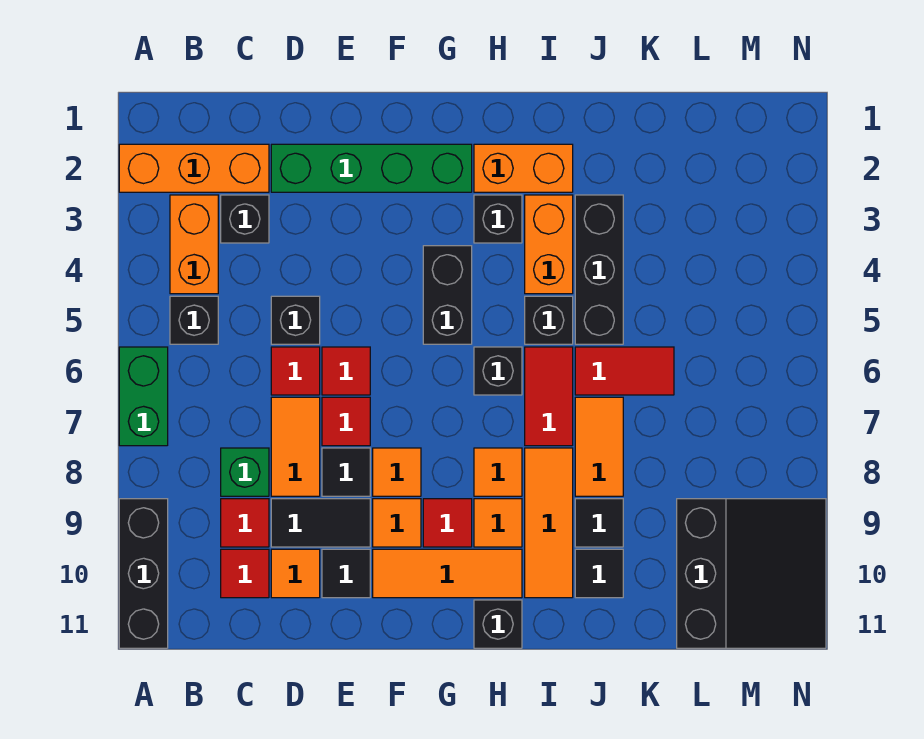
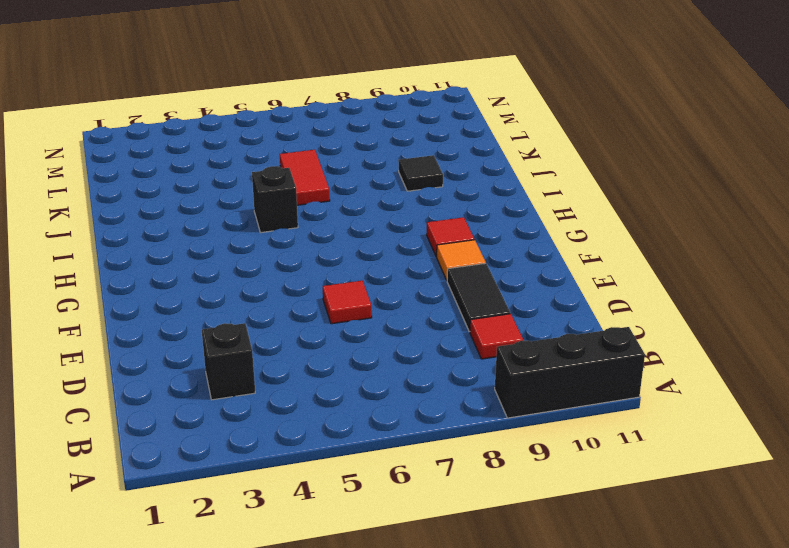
none -> orange brick A2:C2 level 1
none -> green brick A6:A7 level 1
none -> orange brick B3:B4 level 1
none -> black brick B5 level 1

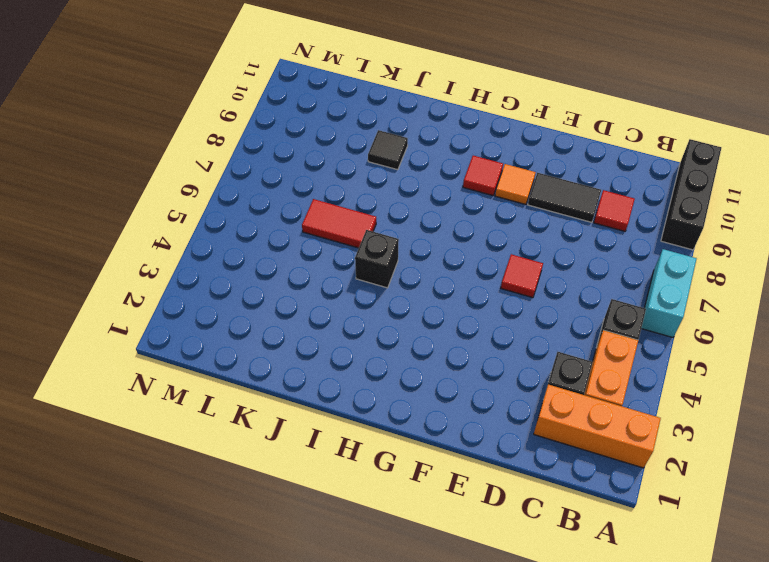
cyan brick A6:A7 level 1 -> green brick A6:A7 level 1
none -> green brick C8 level 1
none -> red tile C10 level 1
none -> green brick D2:G2 level 1
none -> black brick D5 level 1

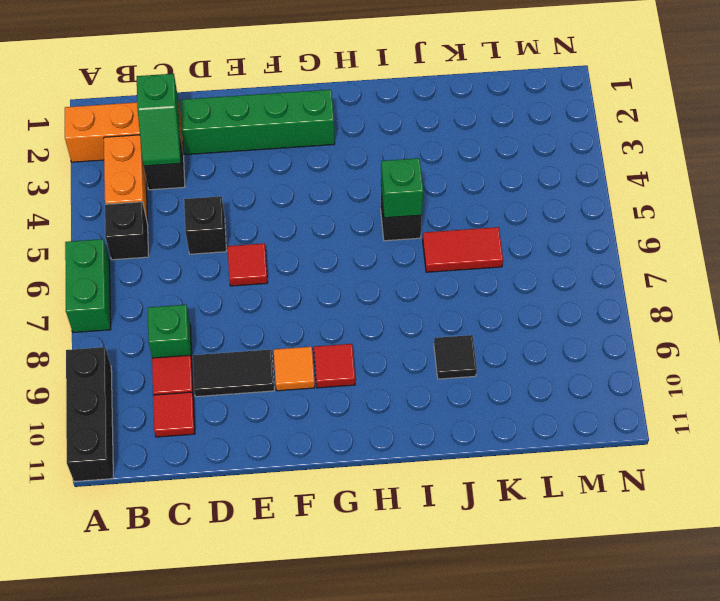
green slope C2:C3 level 2 top 2 -> none
green brick I5 level 2 -> none
none -> red tile D6 level 1
none -> orange tile D7:D8 level 1
none -> orange tile D10 level 1
none -> red tile E7 level 1

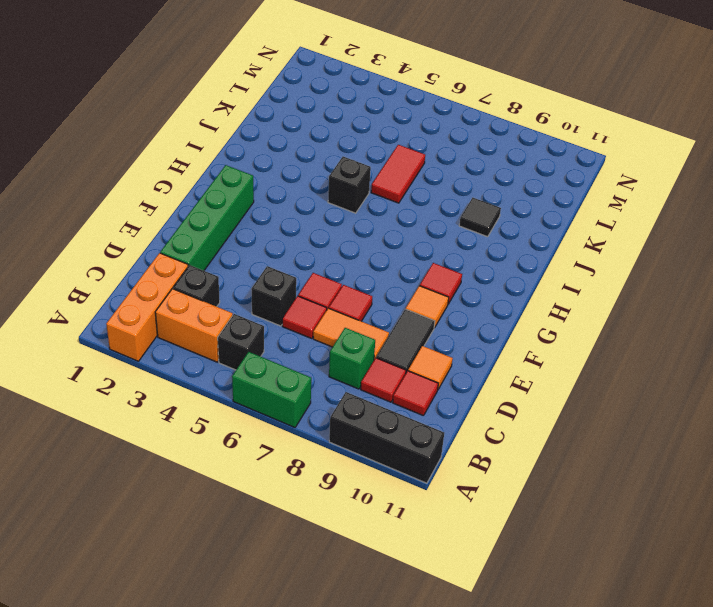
none -> black tile E8 level 1
none -> black tile E10 level 1
none -> orange tile F8 level 1
none -> orange tile F10:H10 level 1

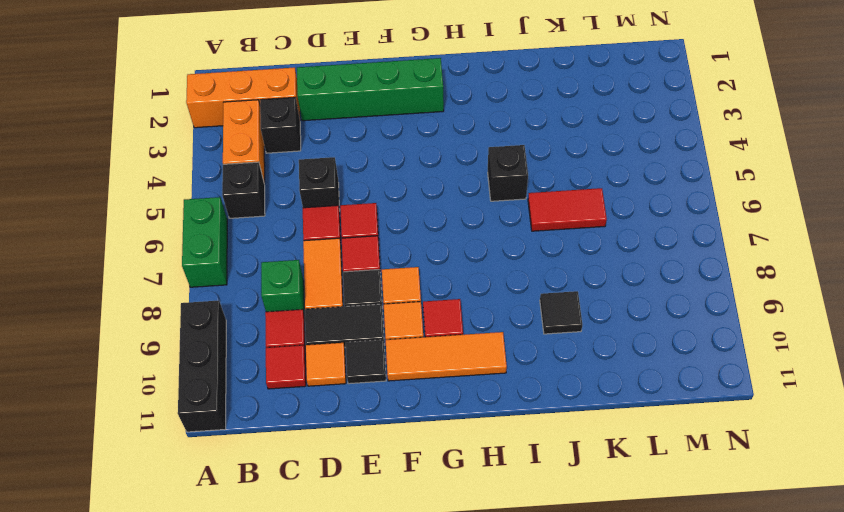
none -> black brick G4:G5 level 1
none -> orange brick H2:I2 level 1
none -> black brick H3 level 1
none -> black brick H6 level 1

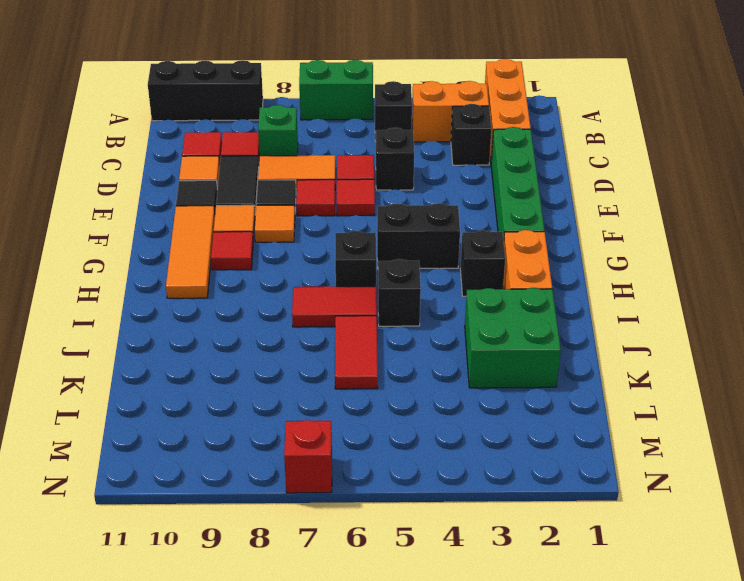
green brick J2:K3 level 1 -> black brick J3:J5 level 1
red brick N7 level 1 -> none
none -> orange tile H8 level 1
none -> orange tile H9 level 1
none -> black brick H11 level 1
none -> orange brick I3:I4 level 1

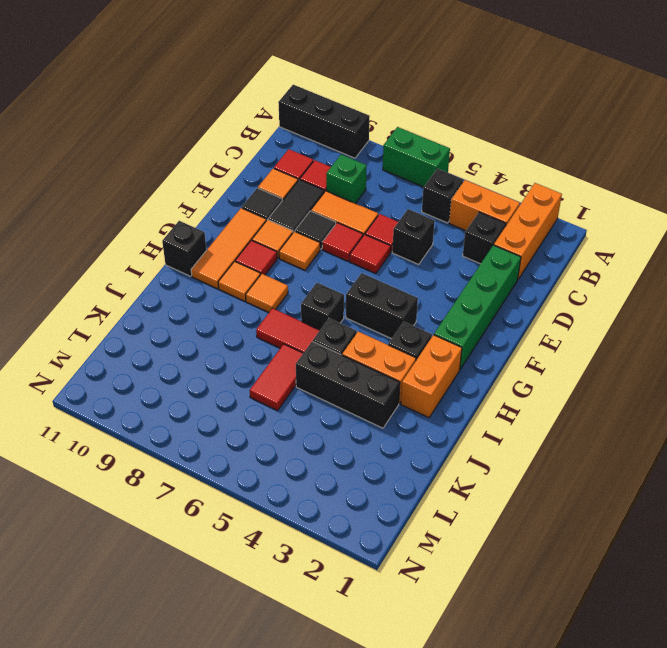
none -> orange tile I8:I10 level 1
none -> orange tile J7:J8 level 1
none -> black tile J9 level 1
none -> black tile J10 level 1

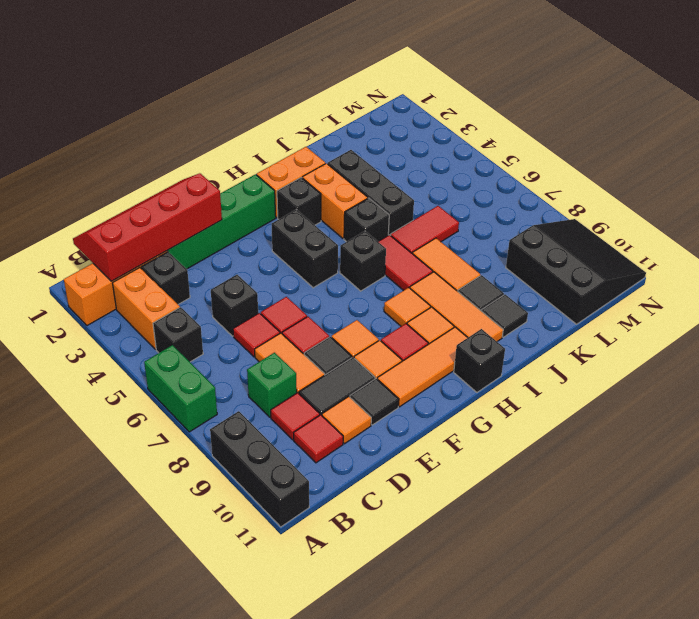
red slope B1:E2 level 2 top 2 -> none

